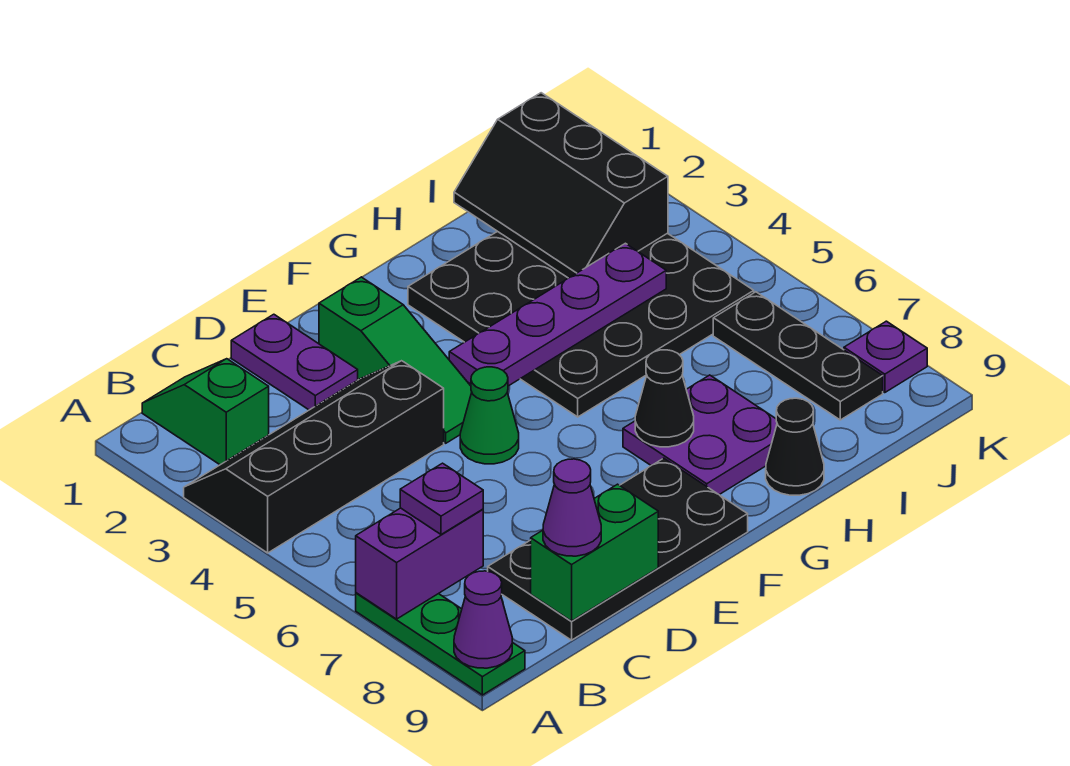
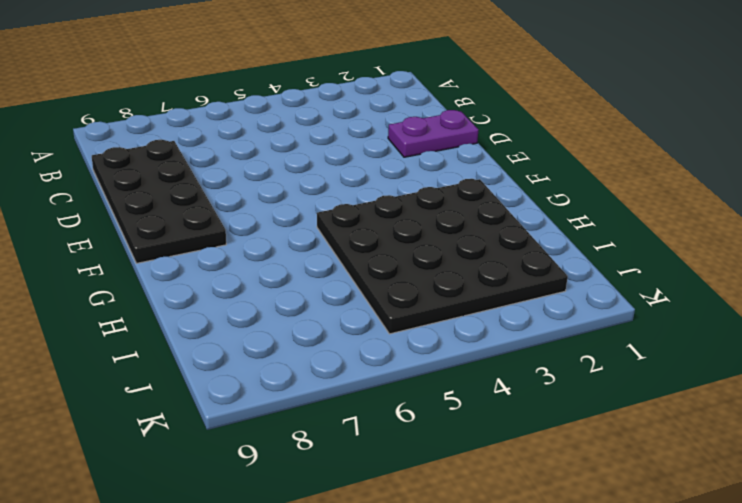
none -> black slope A3:D4 level 1 top 4
none -> green plate A7:A9 level 1
none -> green slope B1:B2 level 1 top 2

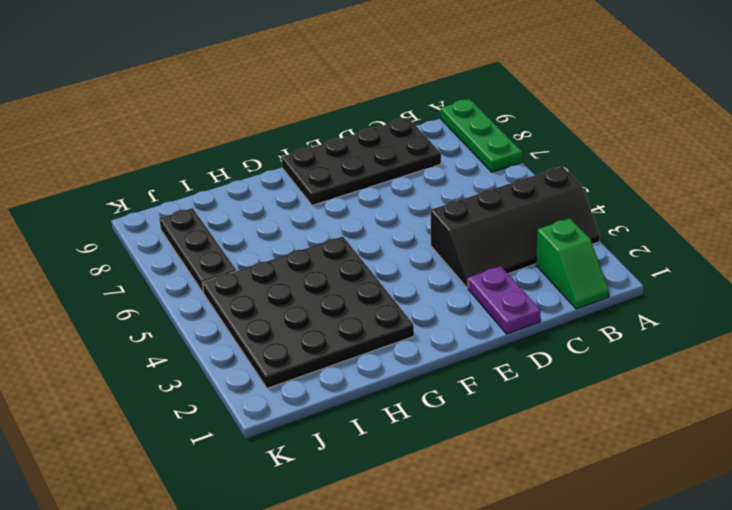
none -> green slope E2:E4 level 1 top 2
none -> green cone E5 level 1
none -> purple plate G7:H8 level 1

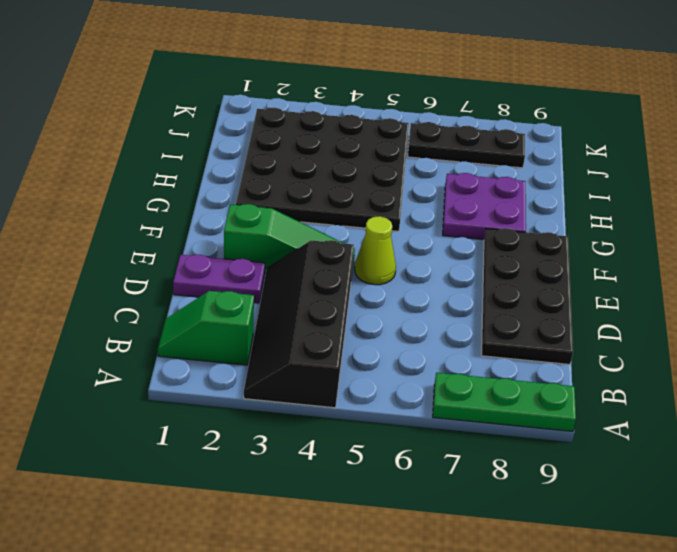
lime cone E5 level 1 -> green cone E5 level 1
none -> black cone H9 level 1
none -> purple plate K8 level 1
none -> purple brick A7:B7 level 2

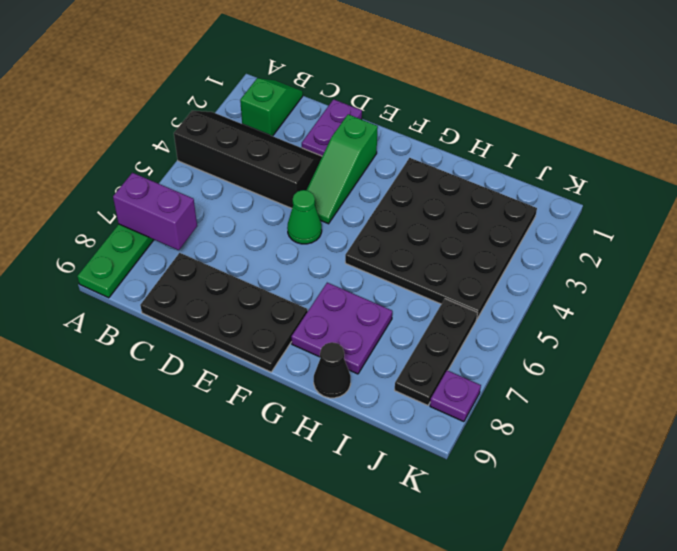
none -> purple cone A9 level 2
none -> green brick C9:D9 level 2
none -> purple plate F4:I4 level 2

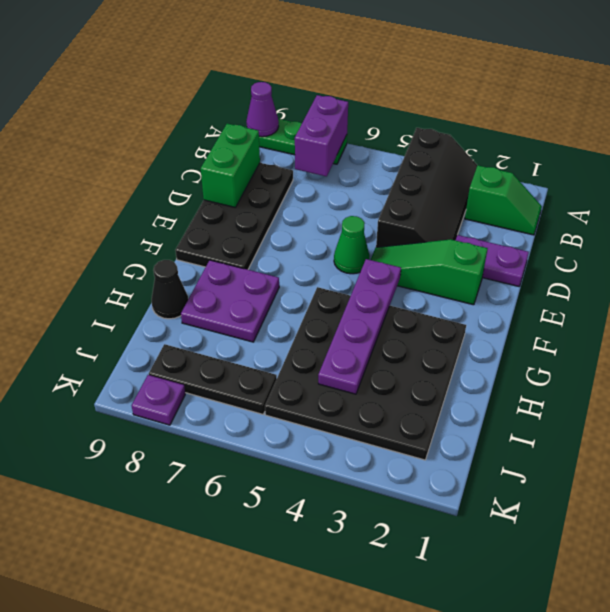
none -> black cone G7 level 2
none -> black slope I1:J3 level 2 top J
none -> purple plate B7 level 3

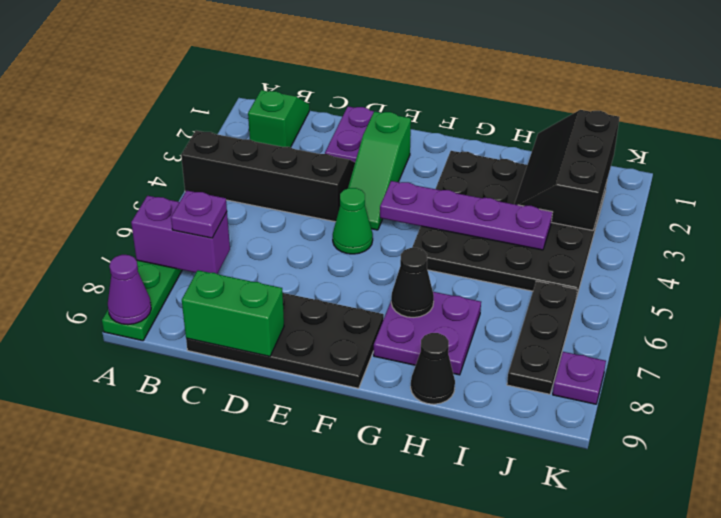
none -> purple cone C9 level 3

